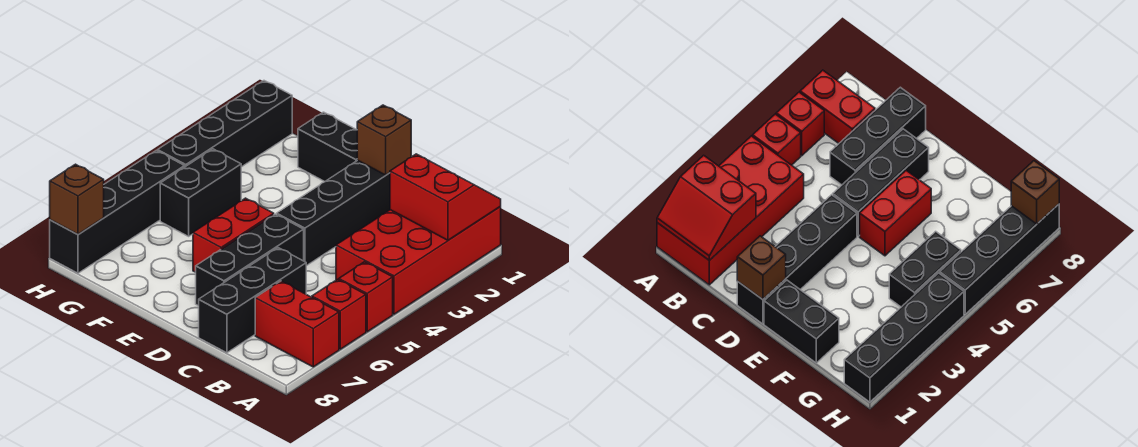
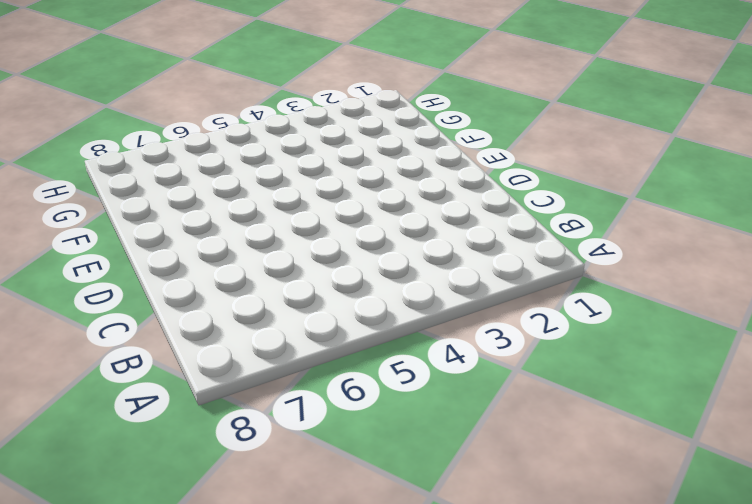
none -> red brick A1:B4 level 1
none -> red brick A5 level 1
none -> red brick A6 level 1

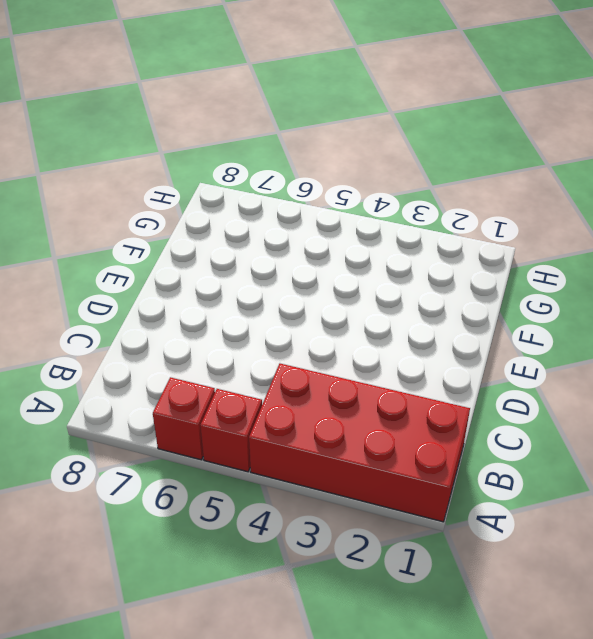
none -> red brick A7:B7 level 1
none -> black brick C6:C8 level 1
none -> black brick D1:D4 level 1

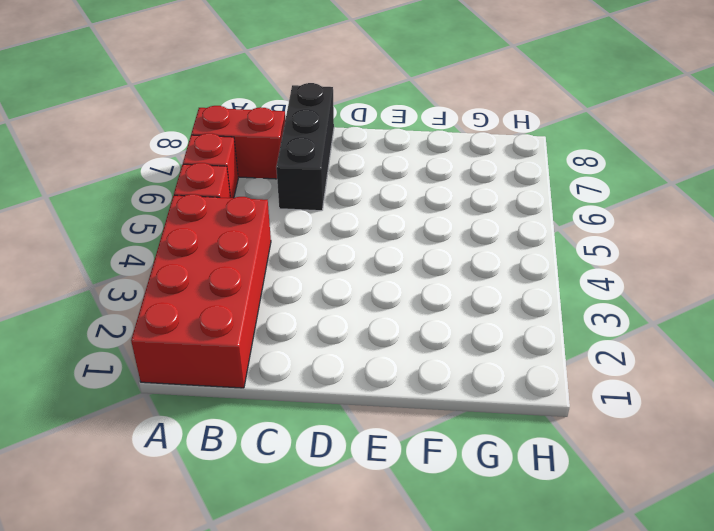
none -> black brick D1:D4 level 1
none -> black brick D5:D7 level 1
none -> black brick E1:F1 level 1

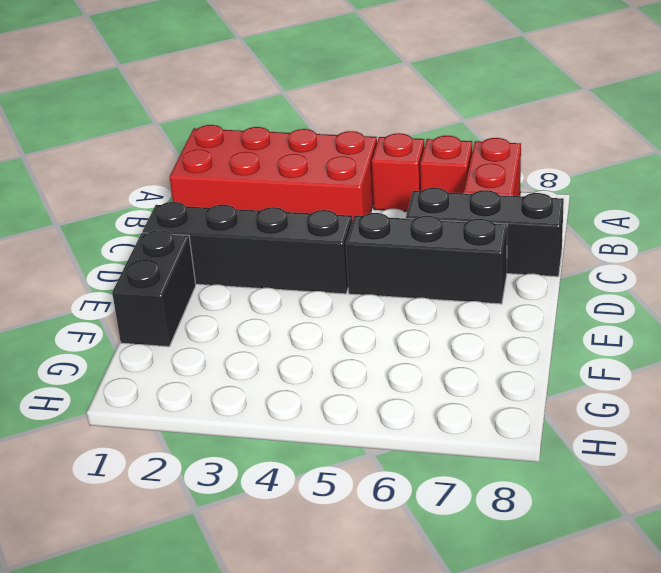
none -> red brick E5:E6 level 1
none -> black brick G4:G5 level 1
none -> black brick H1:H4 level 1

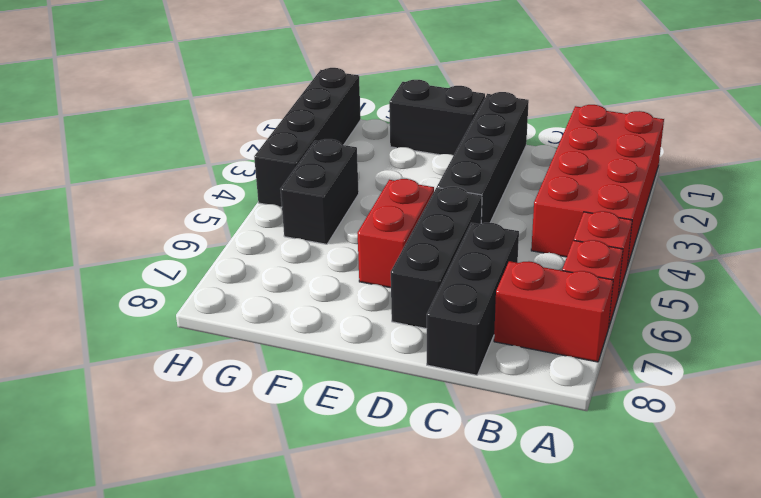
none -> black brick H5:H8 level 1
none -> red slope A1:B2 level 2 top 2
none -> brown brick D1 level 2

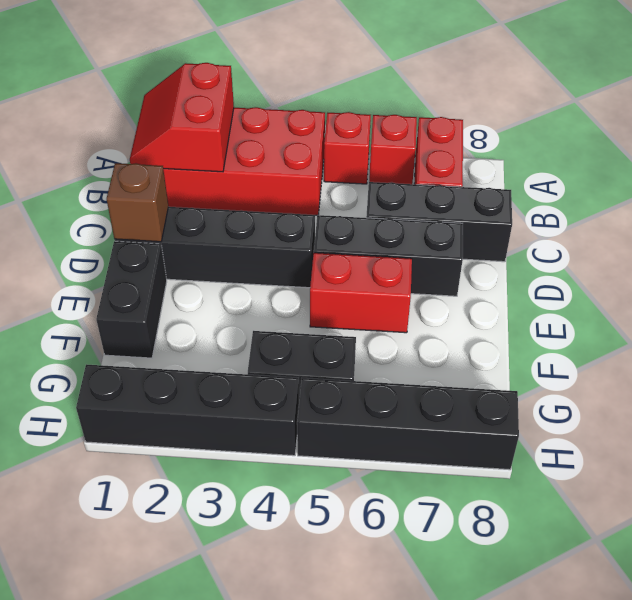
none -> brown brick H8 level 2

